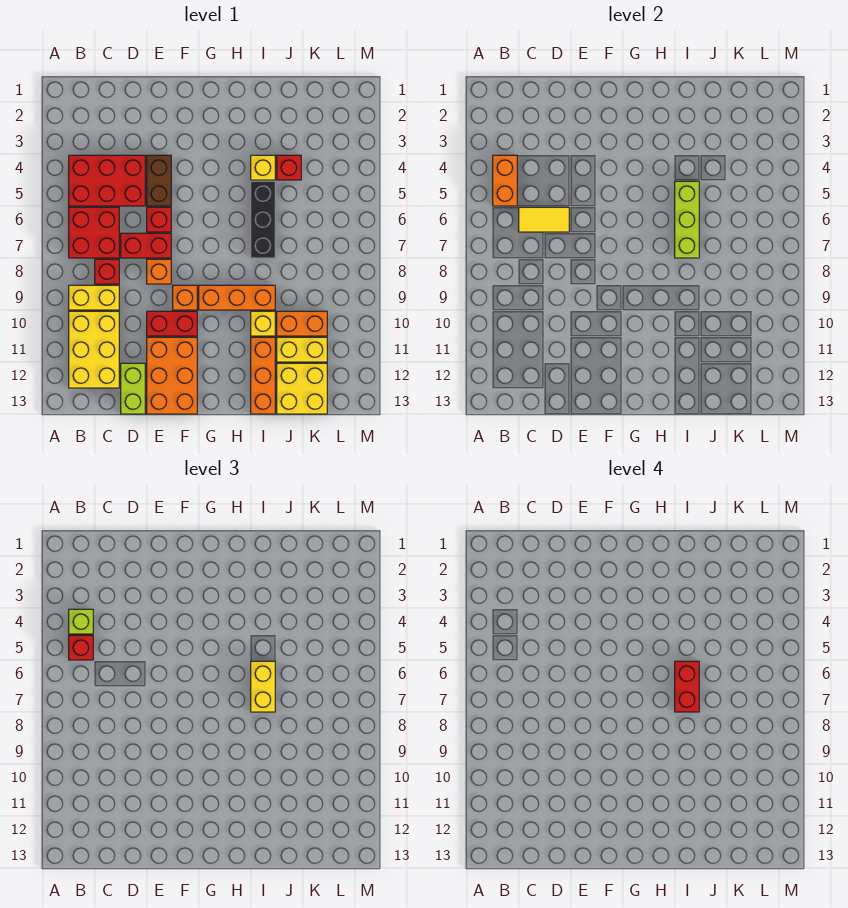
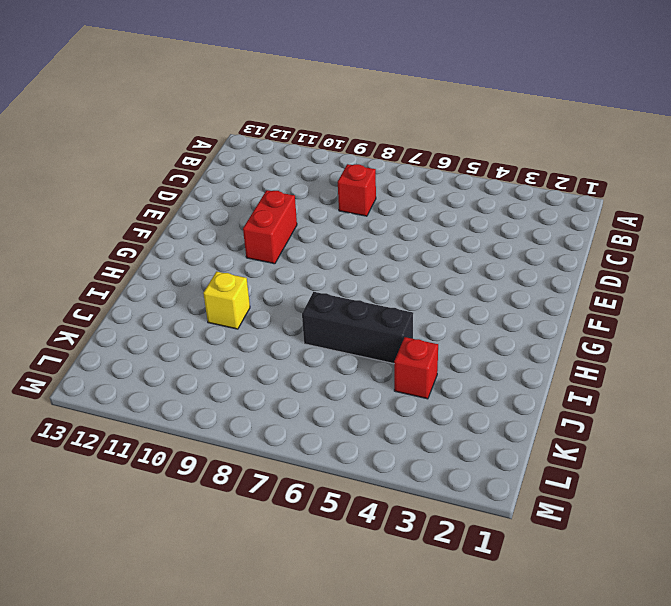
none -> red brick B4:D5 level 1
none -> red brick B6:C7 level 1
none -> yellow brick B9:C9 level 1

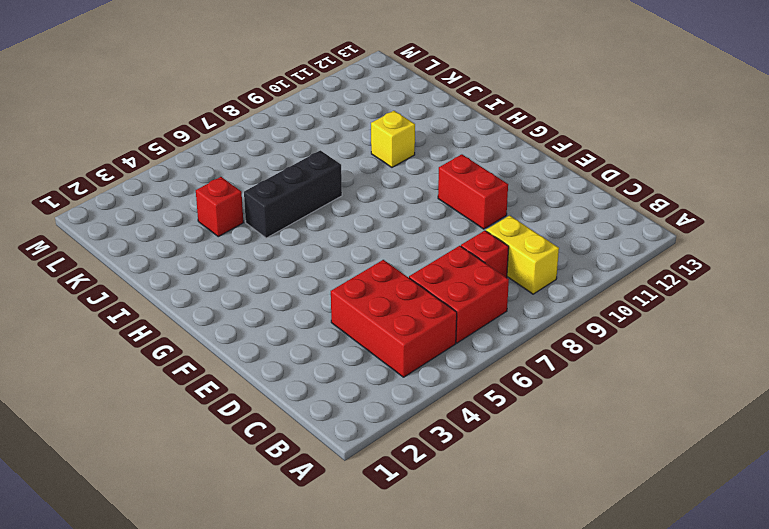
none -> yellow brick B10:C12 level 1
none -> red brick D7:E7 level 1
none -> lime brick D12:D13 level 1

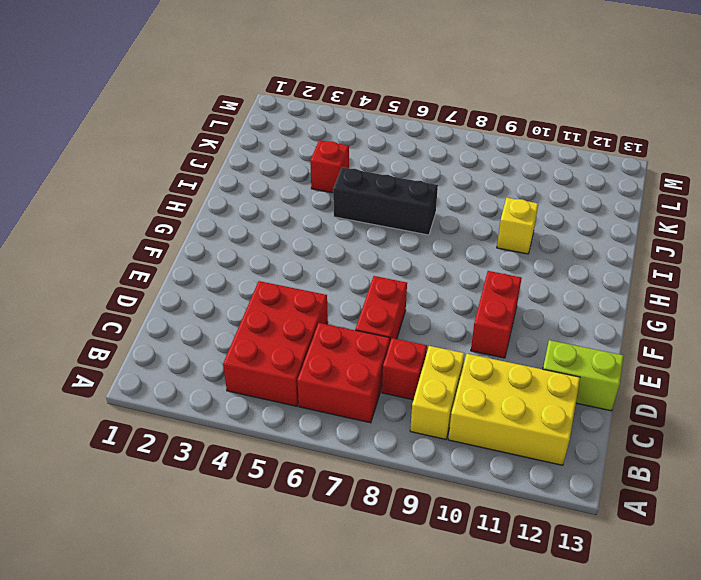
none -> brown brick E4:E5 level 1
none -> red brick E6 level 1
none -> orange brick E8 level 1

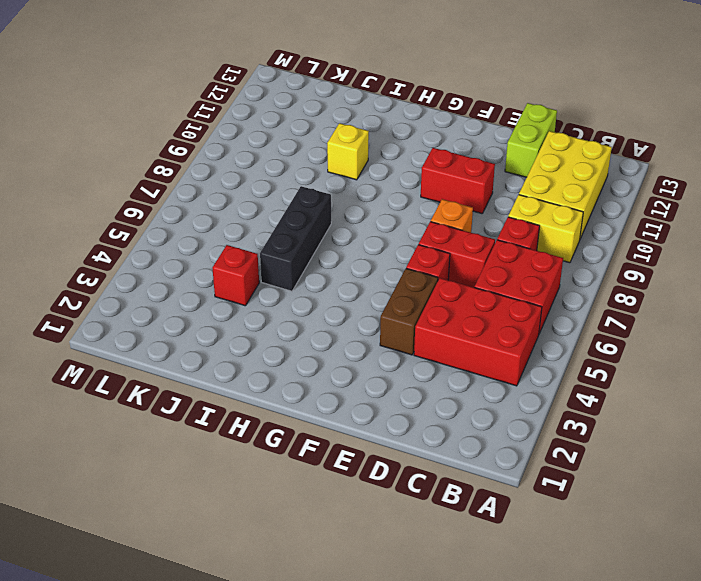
none -> orange brick E11:F13 level 1
none -> orange brick F9 level 1
none -> orange brick G9:I9 level 1

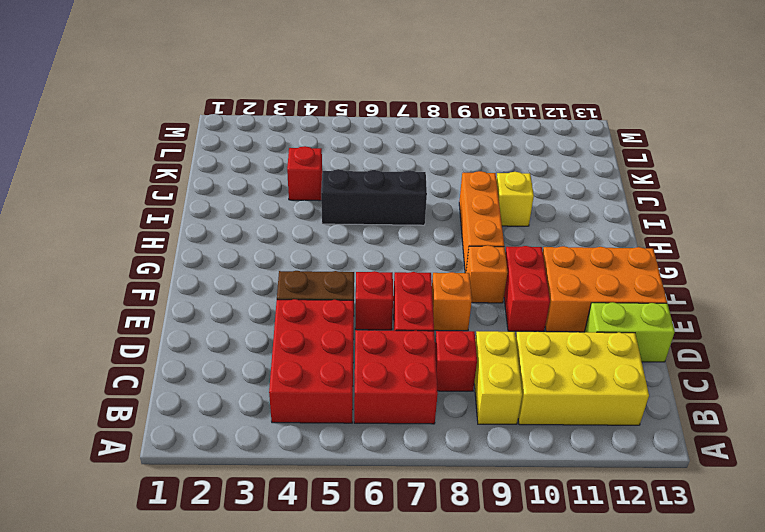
none -> yellow brick I4 level 1
none -> orange brick I11:I13 level 1
none -> orange brick J10:K10 level 1

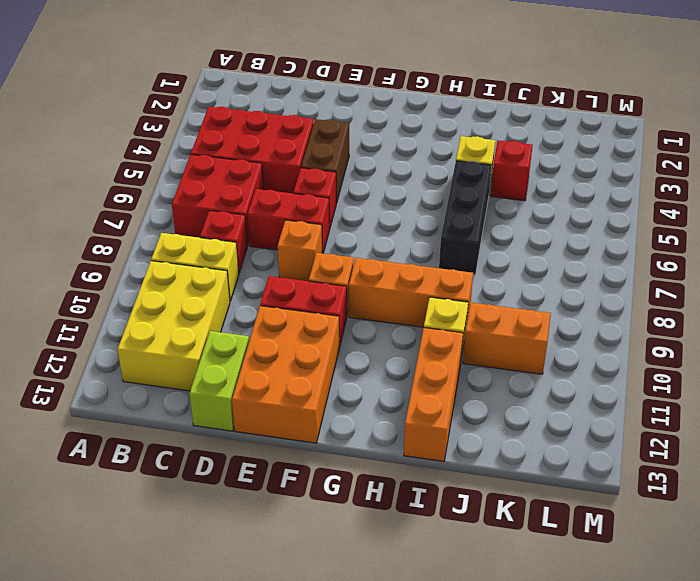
none -> yellow brick J11:K11 level 1
none -> yellow brick J12:K13 level 1
none -> orange brick B4:B5 level 2

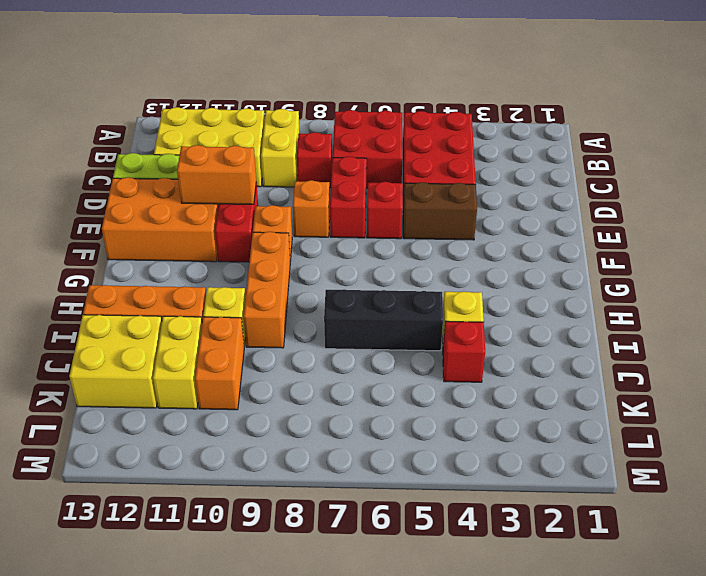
orange brick E10:E11 level 2 -> orange brick B4:B5 level 2
none -> yellow tile C6:D6 level 2
none -> lime brick I5:I7 level 2
none -> lime brick B4 level 3

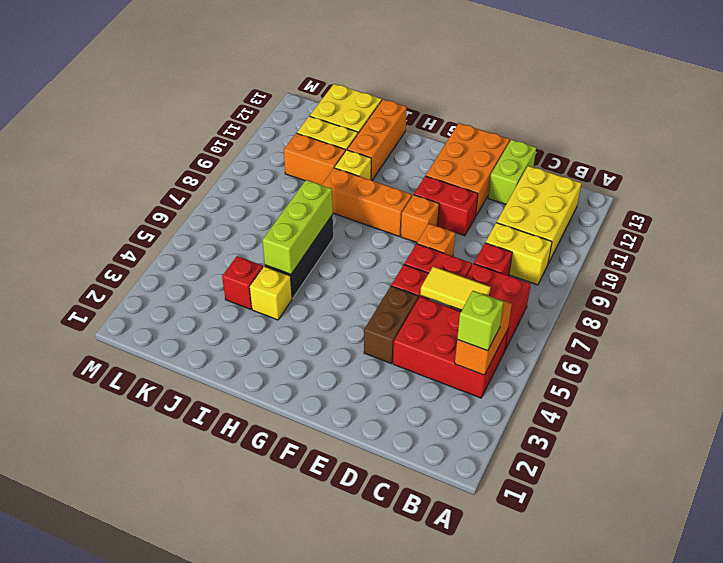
none -> red brick B5 level 3
none -> yellow brick I6:I7 level 3
none -> red brick I6:I7 level 4

